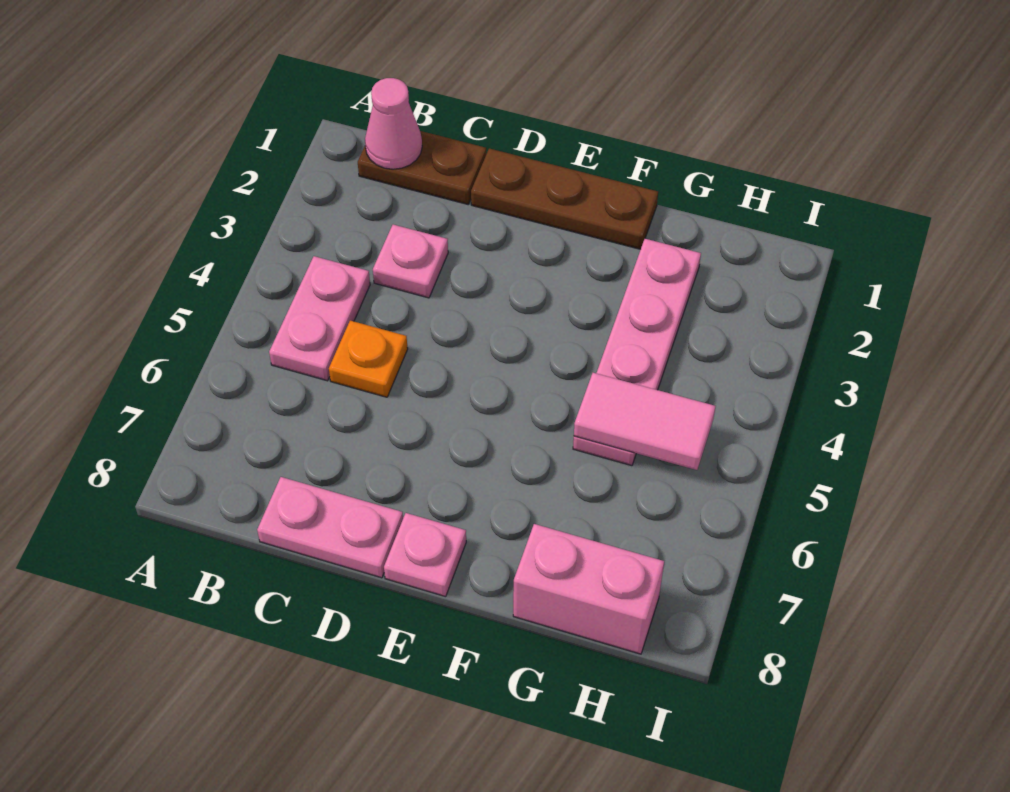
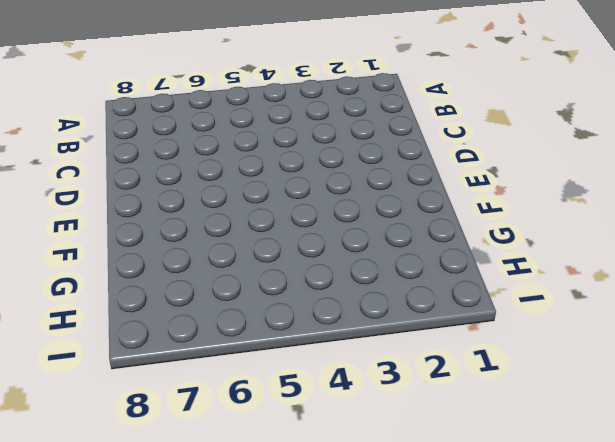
none -> brown plate B1:C1 level 1
none -> pink plate B4:B5 level 1

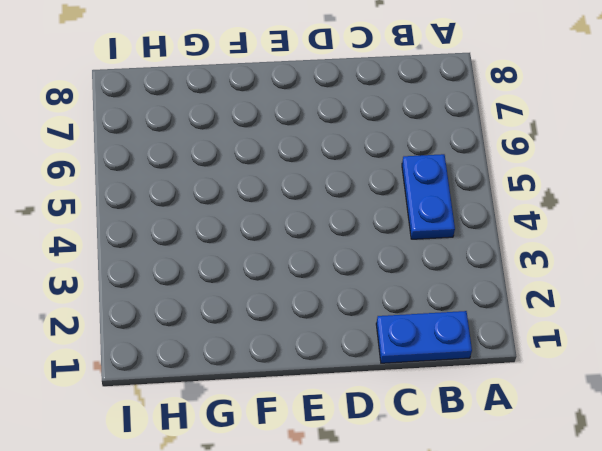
blue plate B1:C1 level 1 -> brown plate B1:C1 level 1
blue plate B4:B5 level 1 -> pink plate B4:B5 level 1
none -> pink plate C3 level 1
none -> orange plate C5 level 1

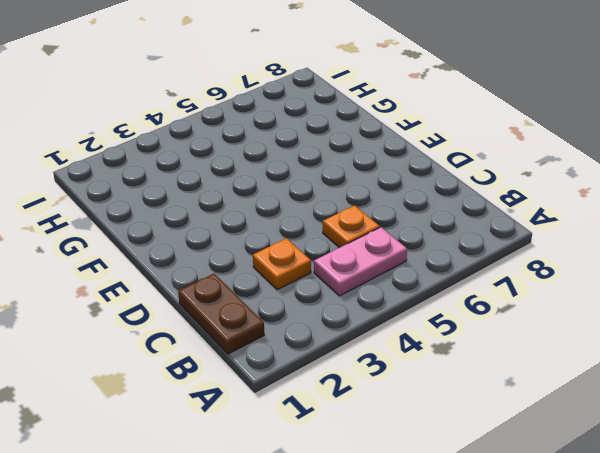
orange plate C3 level 1 -> pink plate C3 level 1
none -> pink plate C8:D8 level 1
none -> brown plate D1:F1 level 1

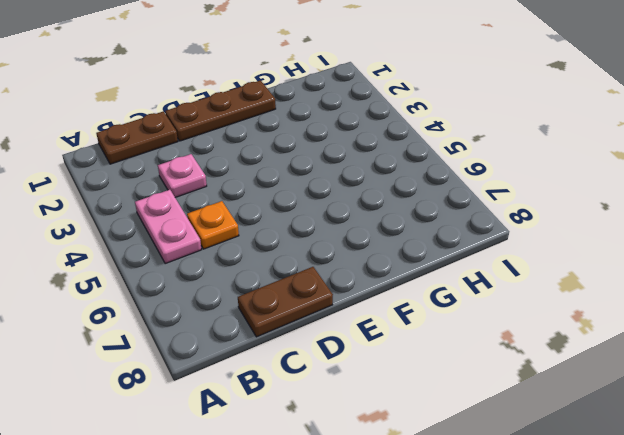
brown plate C8:D8 level 1 -> pink plate C8:D8 level 1
none -> pink plate E8 level 1
none -> pink plate G2:G5 level 1

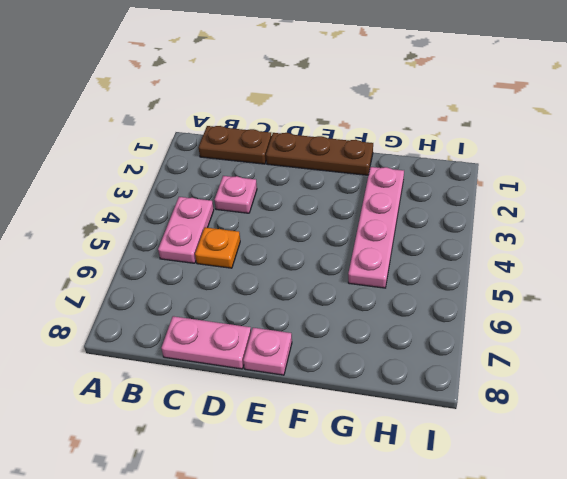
none -> pink brick G8:H8 level 1
none -> pink cone B1 level 2

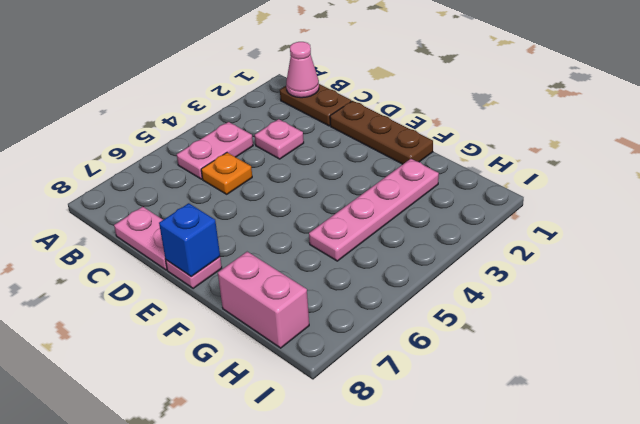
blue brick E8 level 2 -> none
none -> pink tile G5:H5 level 2

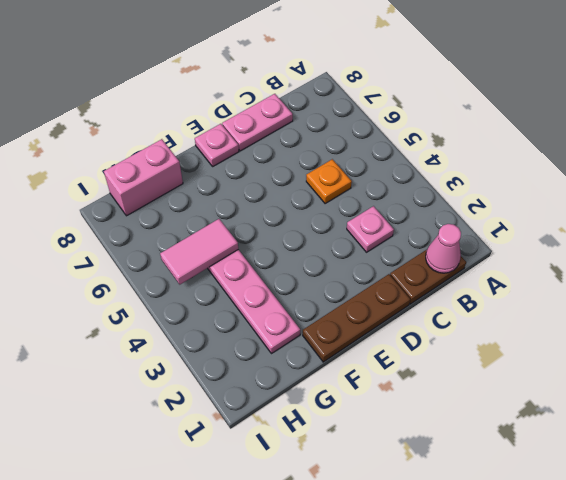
none -> pink plate B4:B5 level 1

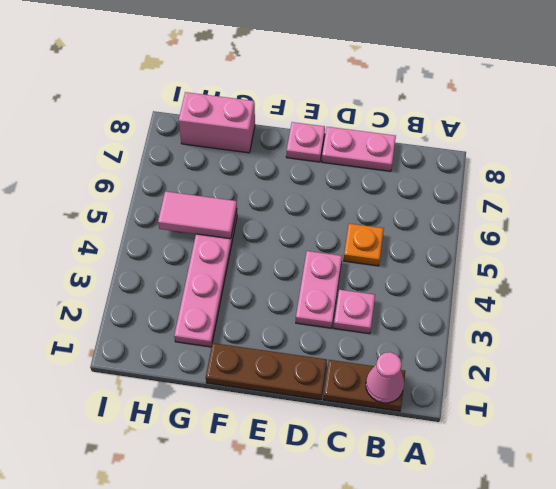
pink plate D3:D4 level 1 -> pink plate B4:B5 level 1

